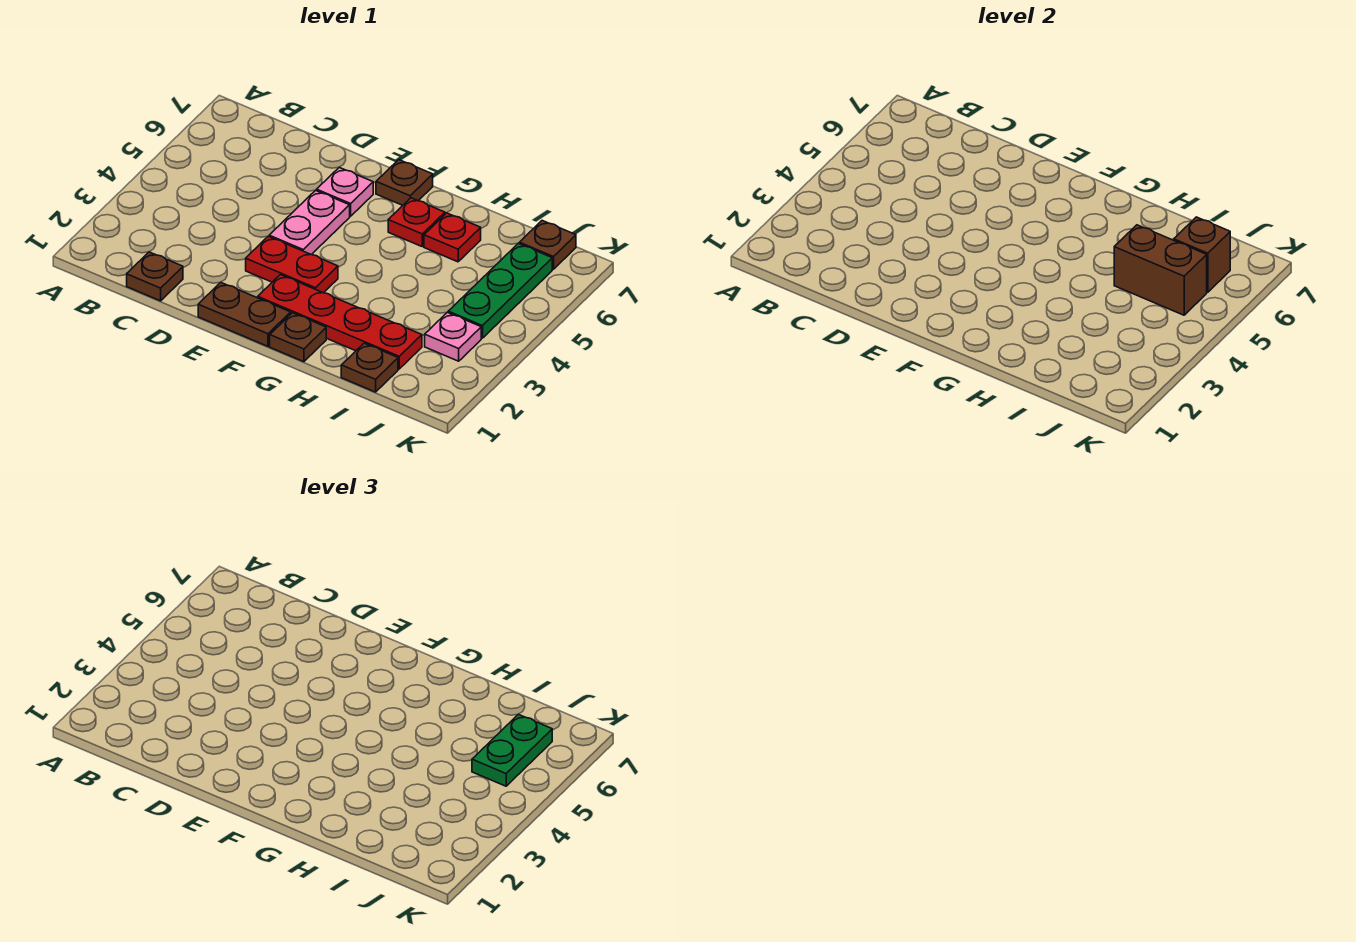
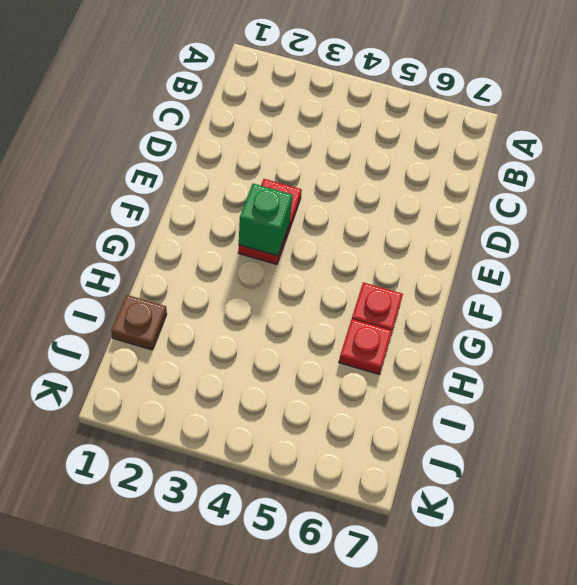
green brick F3 level 2 -> none
none -> brown plate C1 level 1
none -> brown plate E1:F1 level 1
none -> pink plate E4:E5 level 1

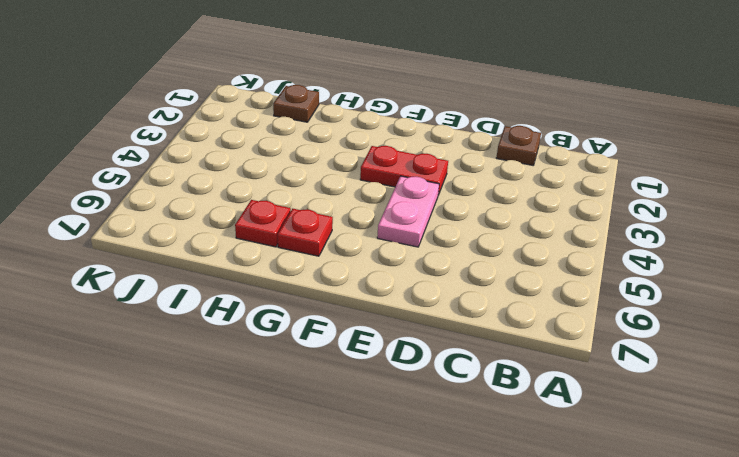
none -> brown plate E1:F1 level 1
none -> pink plate E6 level 1
none -> red plate F2:I2 level 1

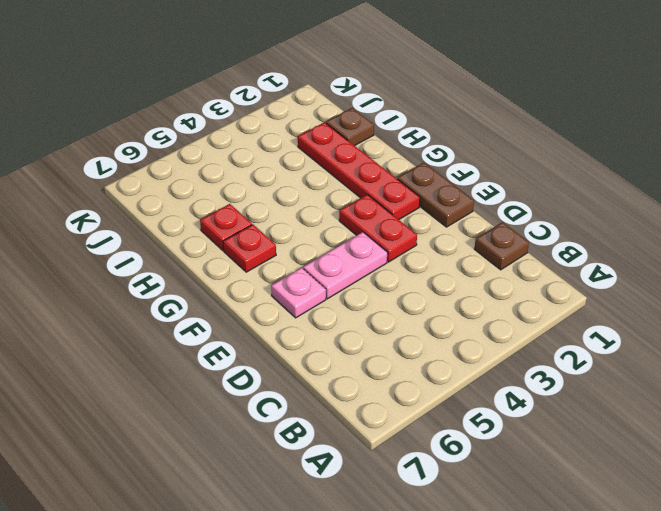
none -> brown plate F7 level 1
none -> brown plate G1 level 1
none -> pink plate J3 level 1

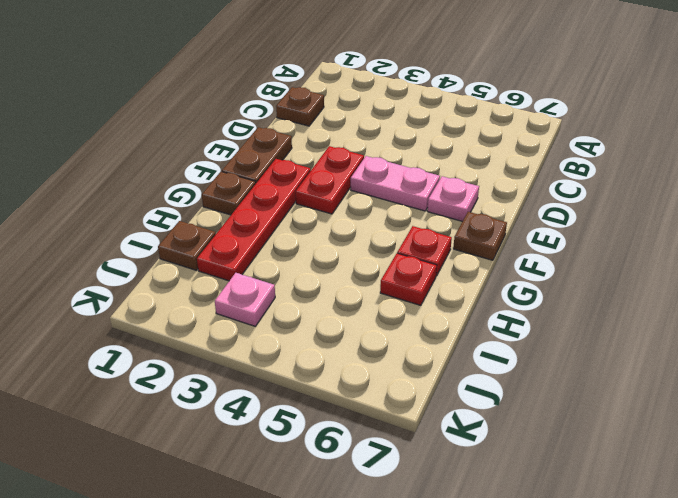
none -> green plate J4:J6 level 1
none -> brown plate J7 level 1
none -> brown brick I5:J5 level 2

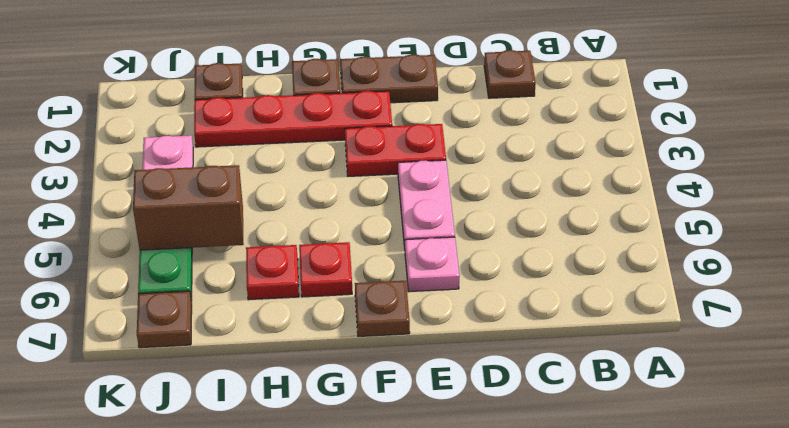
none -> brown brick J6 level 2
none -> green plate J5:J6 level 3

